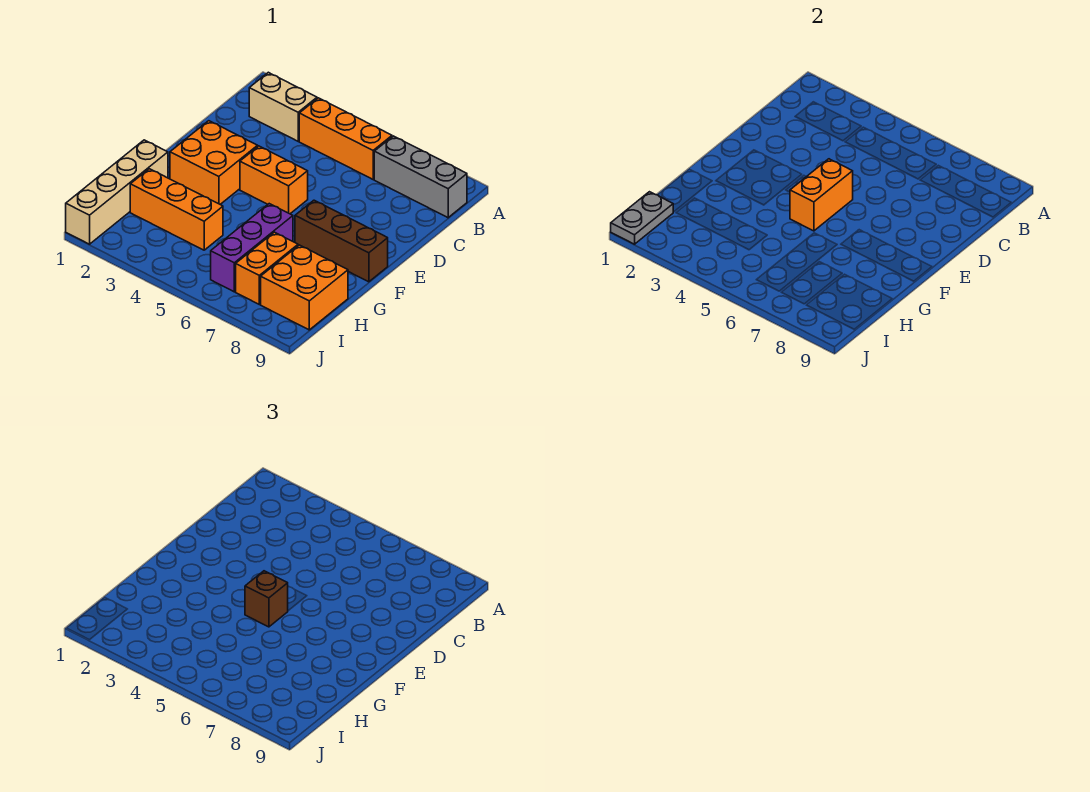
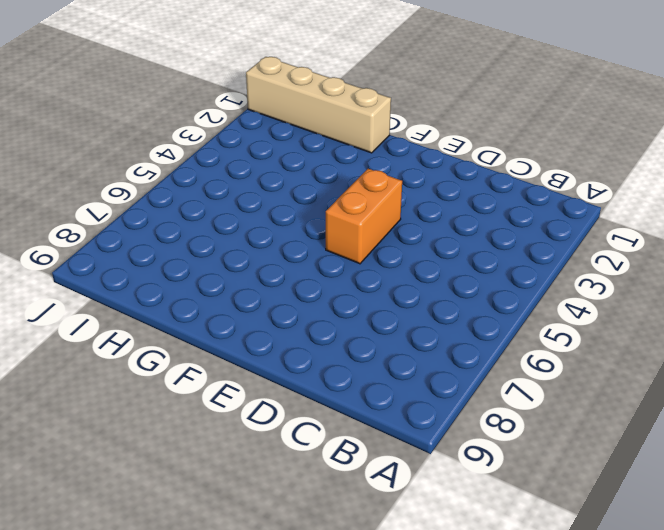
none -> tan brick B2:B3 level 1
none -> orange brick B4:B6 level 1
none -> grey brick B7:B9 level 1

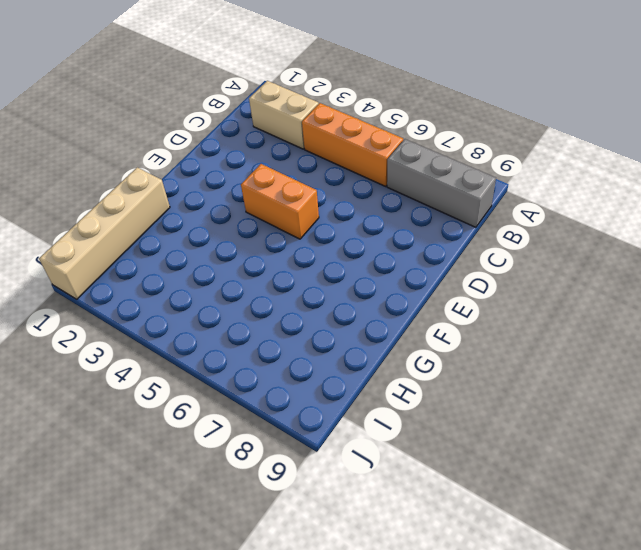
none -> orange brick E2:F3 level 1
none -> brown brick F7:F9 level 1
none -> purple brick G6:I6 level 1

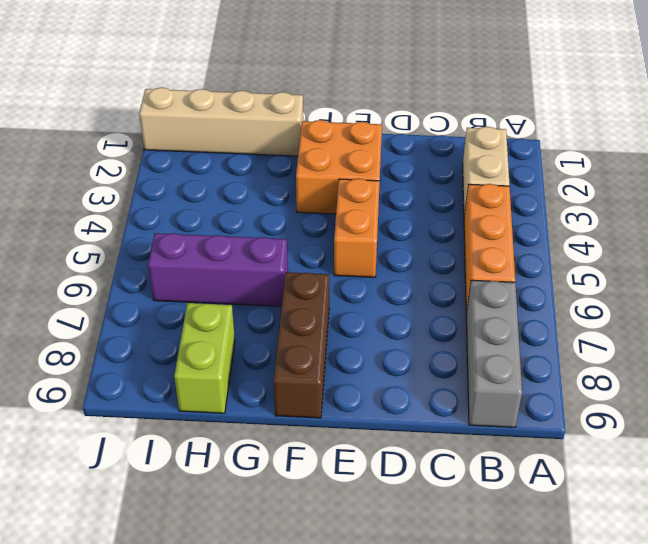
lime brick H8:H9 level 1 -> orange brick H8:I9 level 1
none -> orange brick H2:H4 level 1
none -> orange brick H7:I7 level 1
none -> orange brick E5:F5 level 2

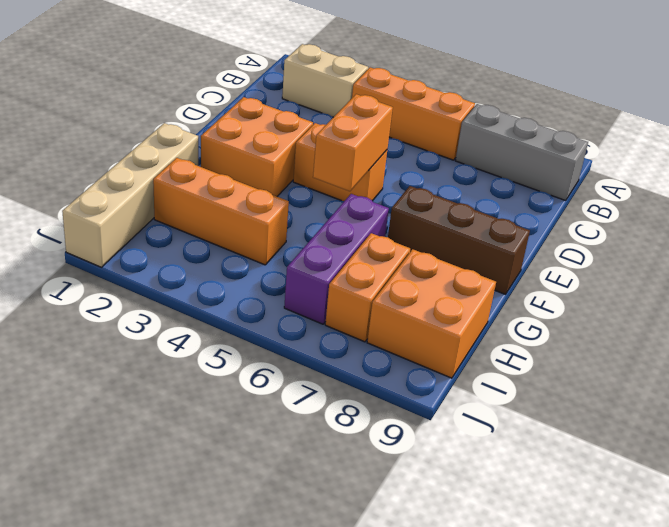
none -> grey plate I1:J1 level 2
none -> brown brick F5 level 3

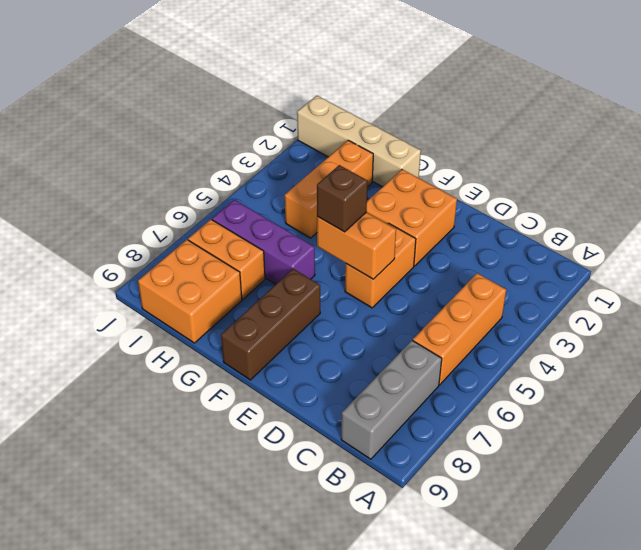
none -> tan brick B2:B3 level 1
none -> grey plate I1:J1 level 2

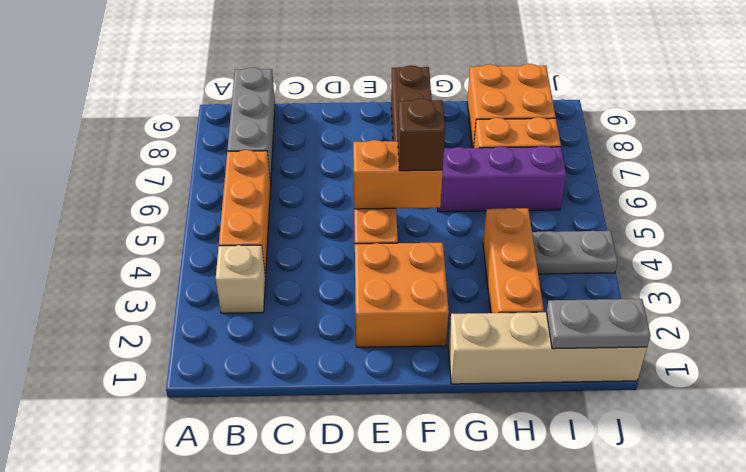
tan brick B3 level 1 -> tan brick B2:B3 level 1
grey plate I4:J4 level 1 -> none

